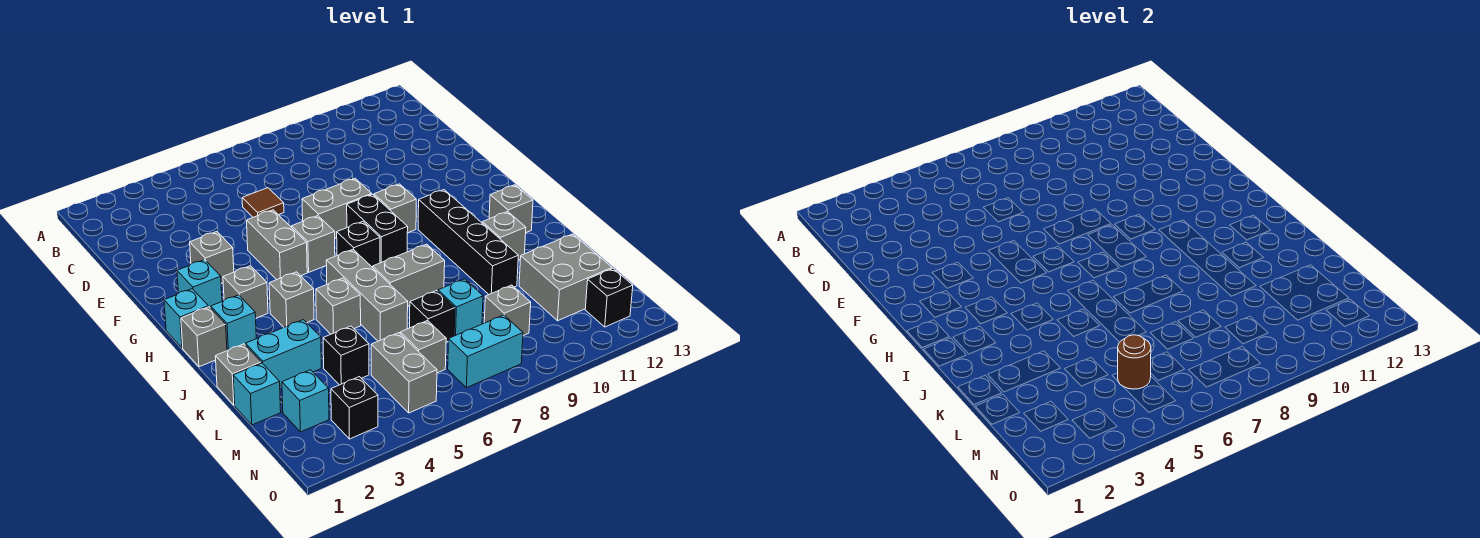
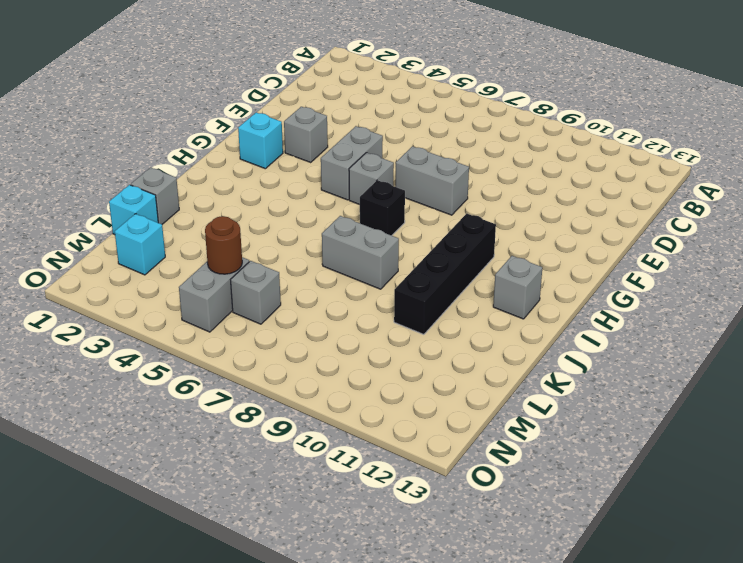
none -> brown tile D6 level 1
none -> black brick G8:H8 level 1
none -> grey brick G9 level 1
none -> cyan brick H1 level 1

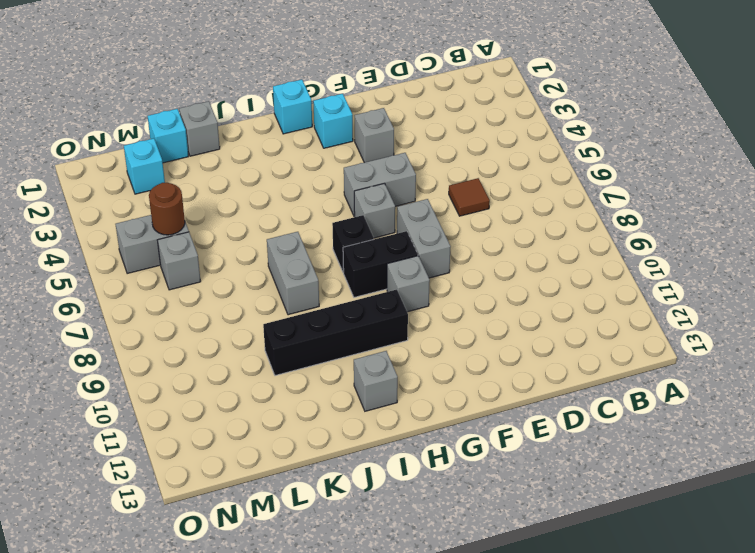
none -> grey brick H3 level 1
none -> grey brick I1 level 1
none -> cyan brick I2 level 1
none -> grey brick I4 level 1

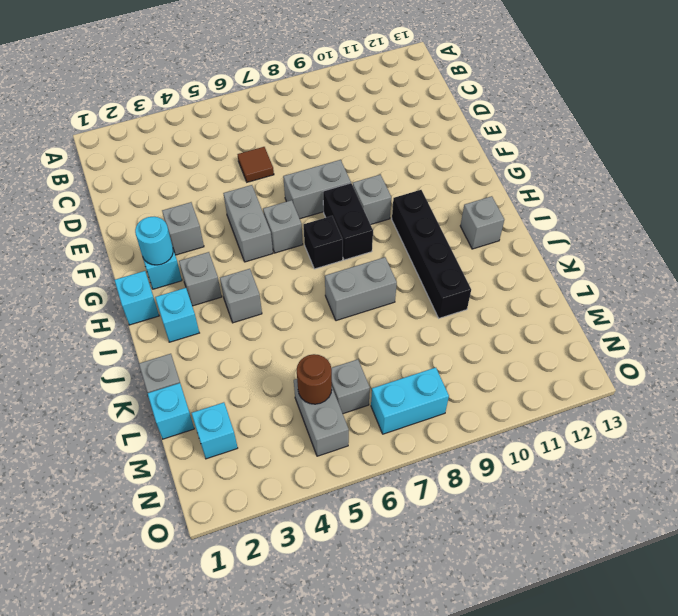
cyan round brick G2 level 2 -> none
none -> grey brick I1 level 1
none -> grey brick I6:K6 level 1
none -> grey brick J5 level 1
none -> grey brick J11 level 1

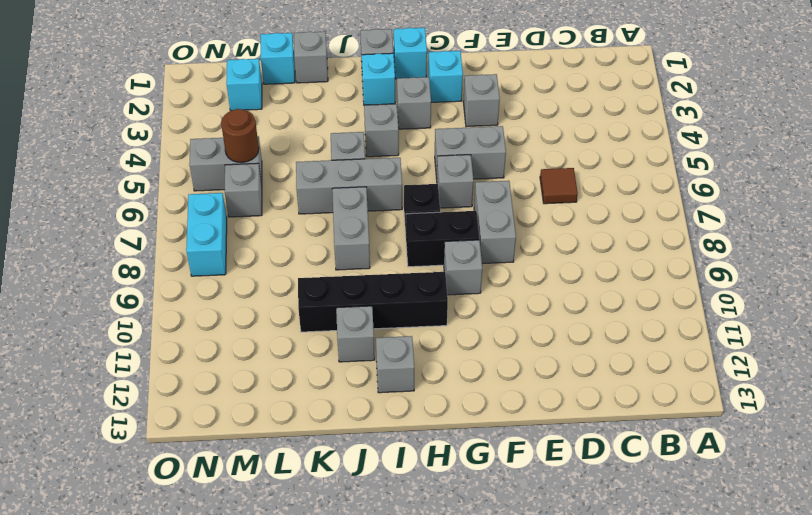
none -> cyan brick K2:K3 level 1
none -> black brick L4 level 1
none -> black brick L7 level 1
none -> cyan brick L8 level 1

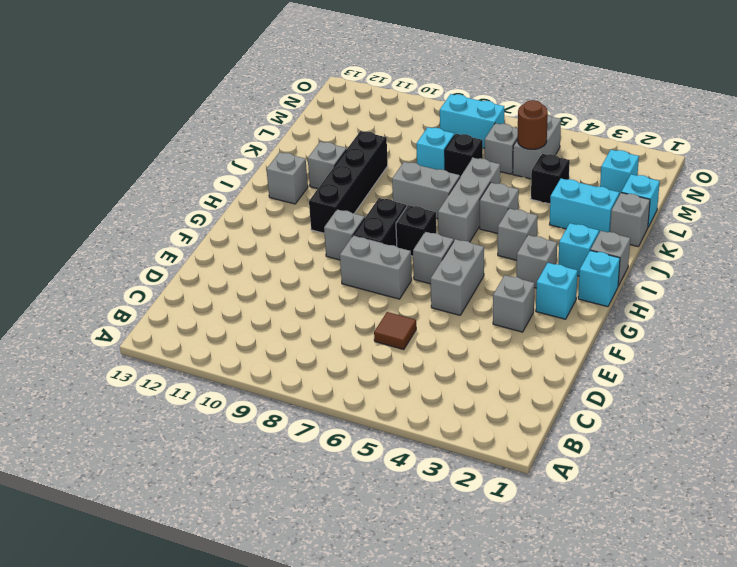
none -> grey brick L11:M12 level 1
none -> grey brick M9 level 1
none -> black brick N3 level 1
none -> black brick N12 level 1

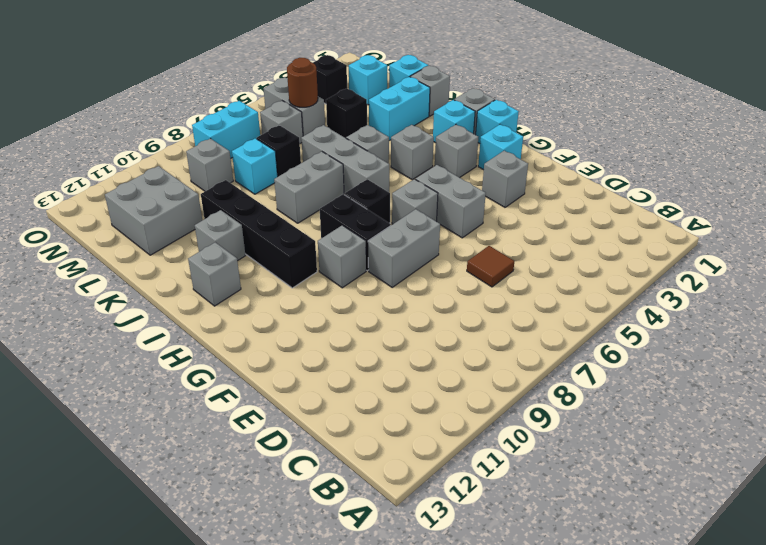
none -> black brick N12 level 1

